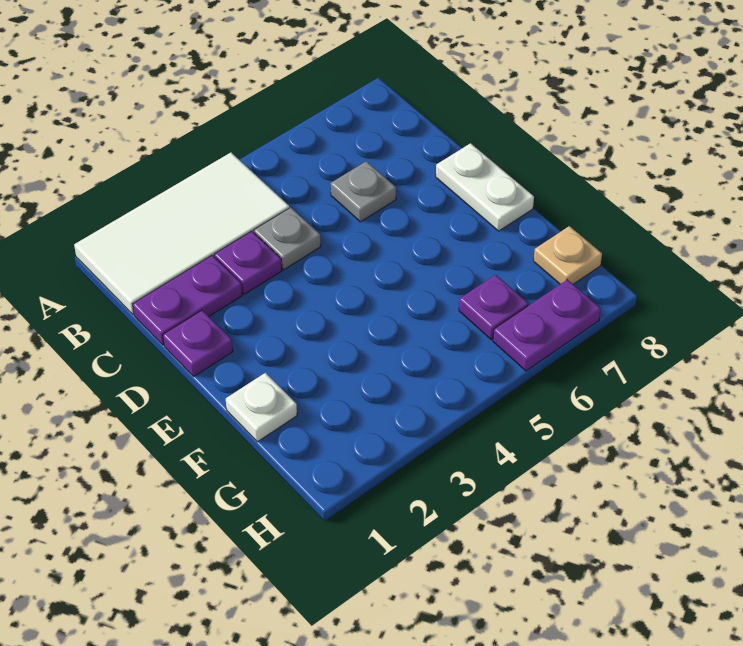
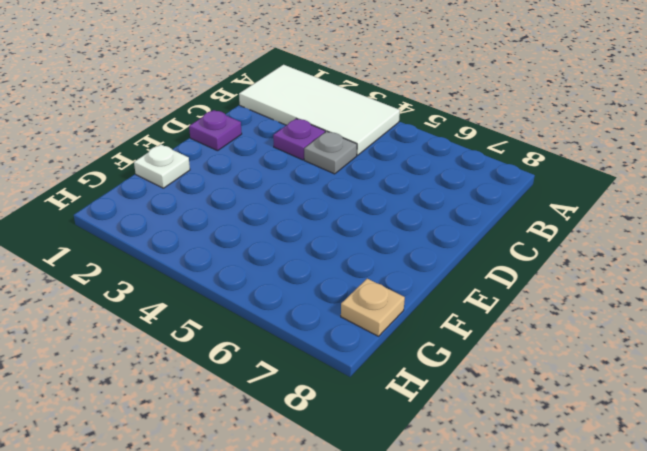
none -> purple plate C1:C2 level 1
none -> grey plate C6 level 1

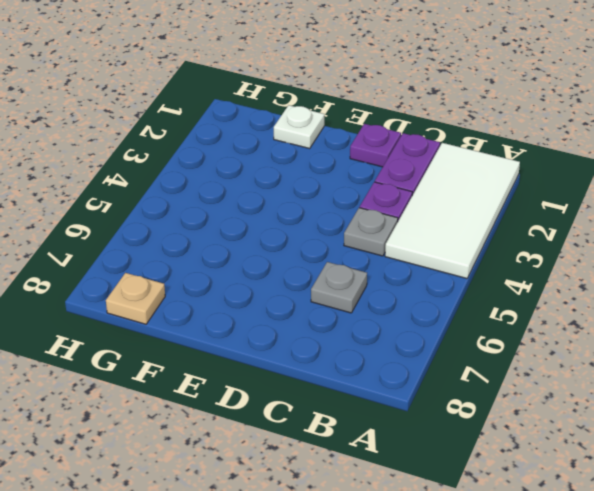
none -> white plate D8:E8 level 1
none -> purple plate G6 level 1

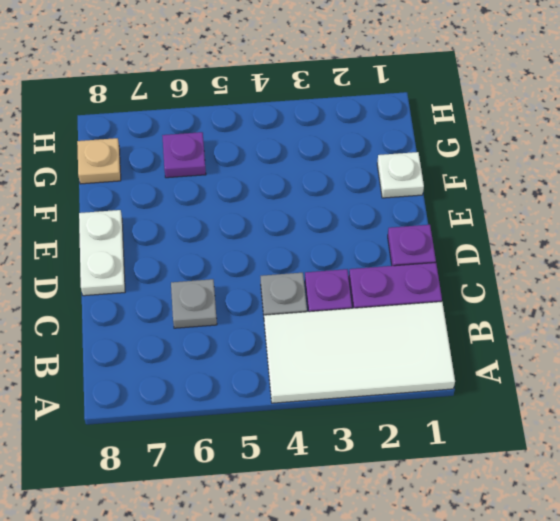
none -> purple plate H6:H7 level 1

